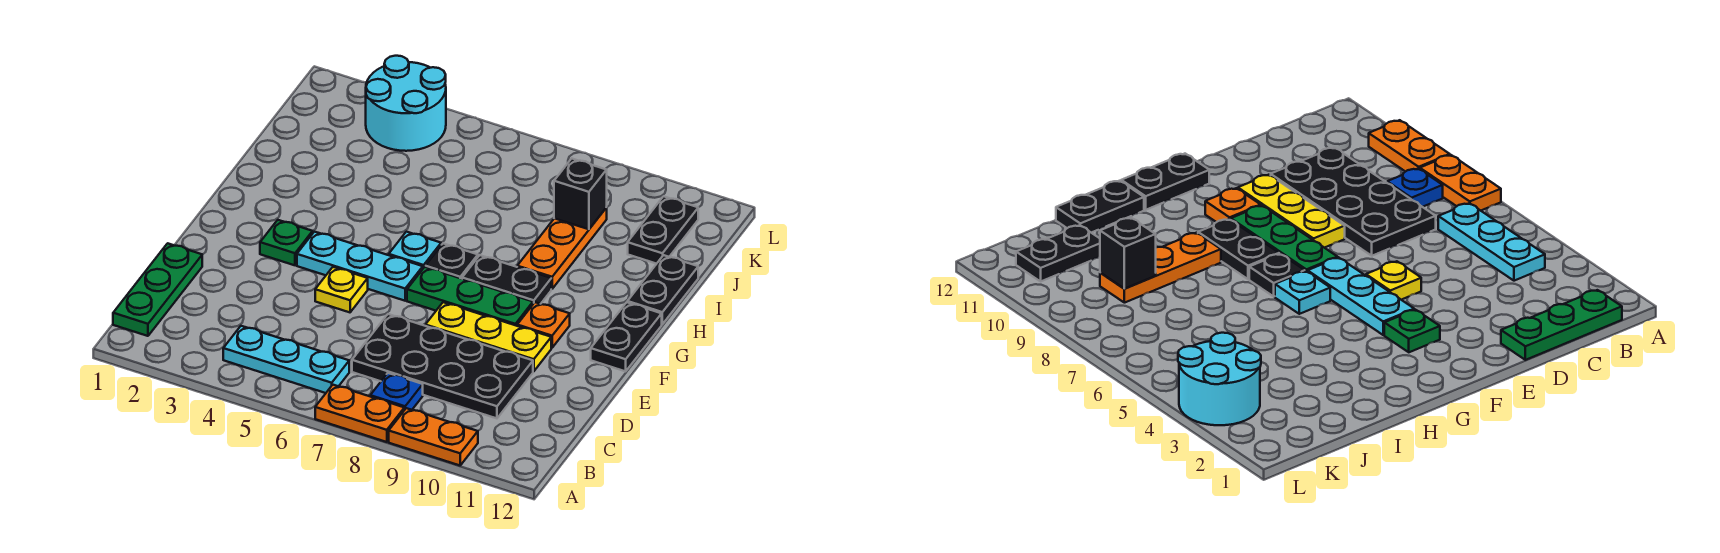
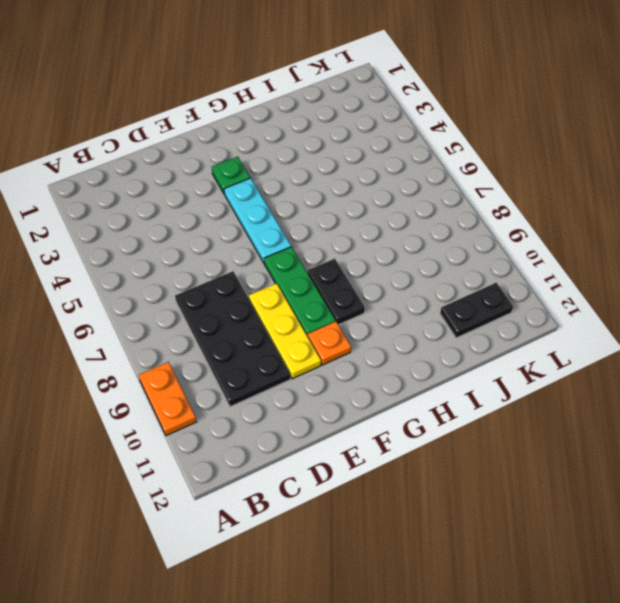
none -> orange plate A7:A8 level 1
none -> green plate B1:D1 level 1
none -> cyan plate B4:B6 level 1

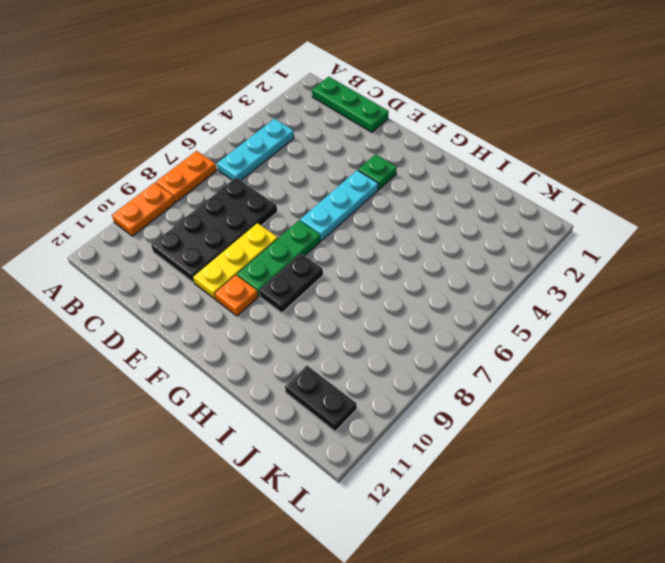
none -> blue plate B8 level 1
none -> yellow plate E5 level 1
none -> black plate F12:G12 level 1

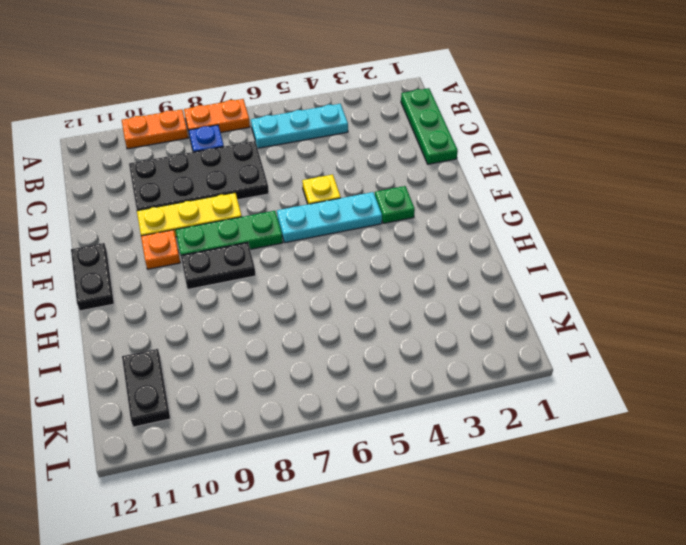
none -> cyan plate G6 level 1
none -> black plate G7 level 1
none -> orange plate H9:J9 level 1

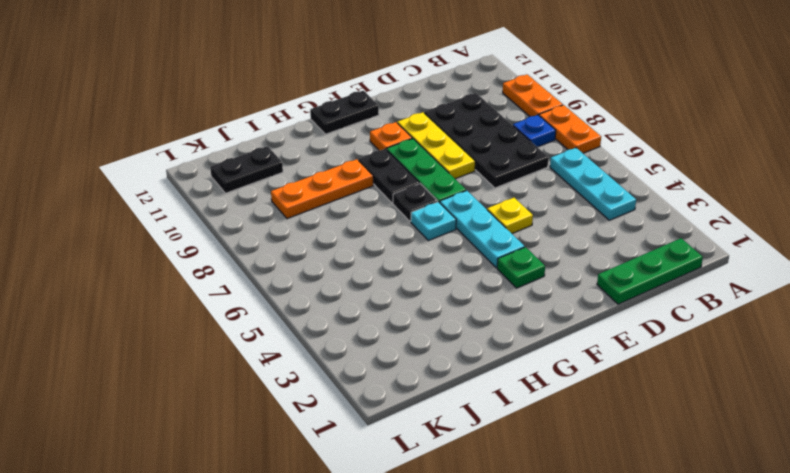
none -> black plate H12:I12 level 1
none -> cyan round brick K3:L4 level 1
none -> black brick J9 level 2

